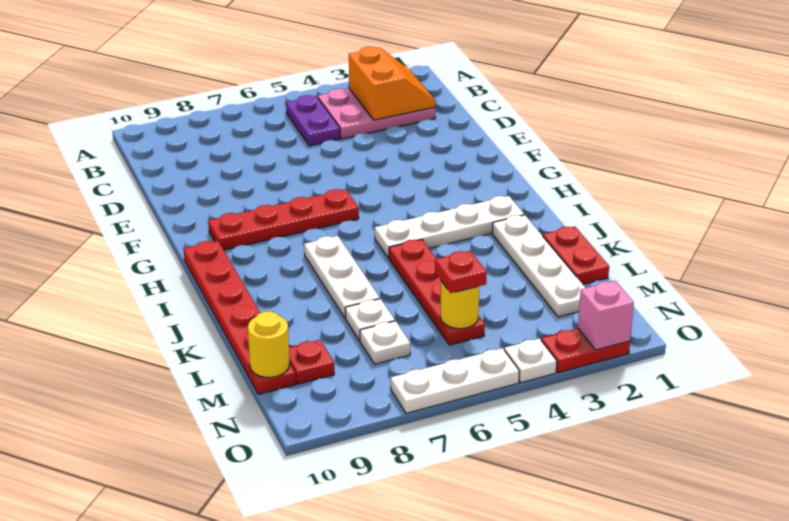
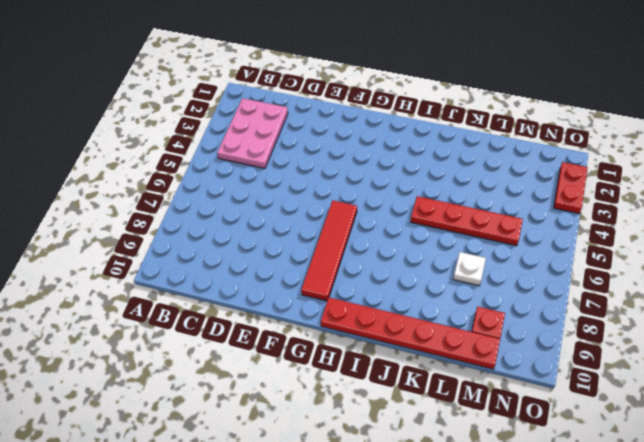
red tile G6:G9 level 1 -> red plate G6:G9 level 1
none -> purple plate B5:C5 level 1
none -> white plate I2:I5 level 1
none -> white plate I7:K7 level 1

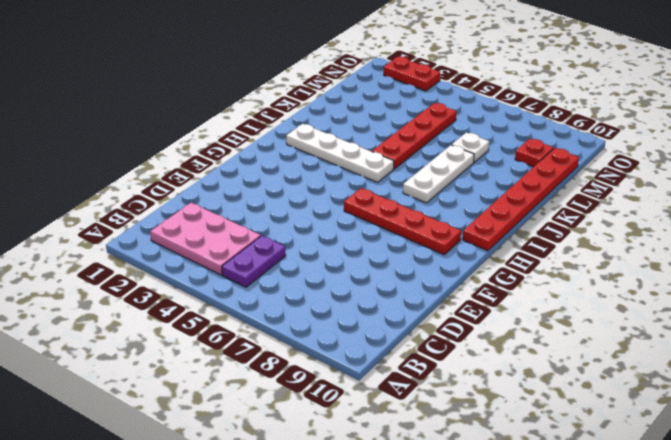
none -> white plate J2:M2 level 1
none -> red plate K1:L1 level 1
none -> white plate M7 level 1

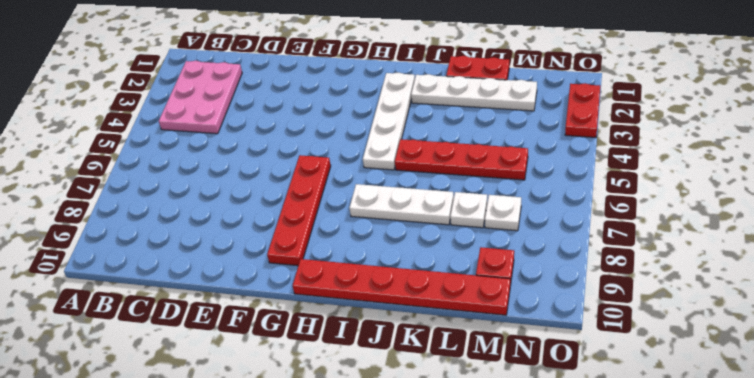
none -> purple plate B5:C5 level 1
none -> white plate O4 level 1
none -> white plate O5:O7 level 1

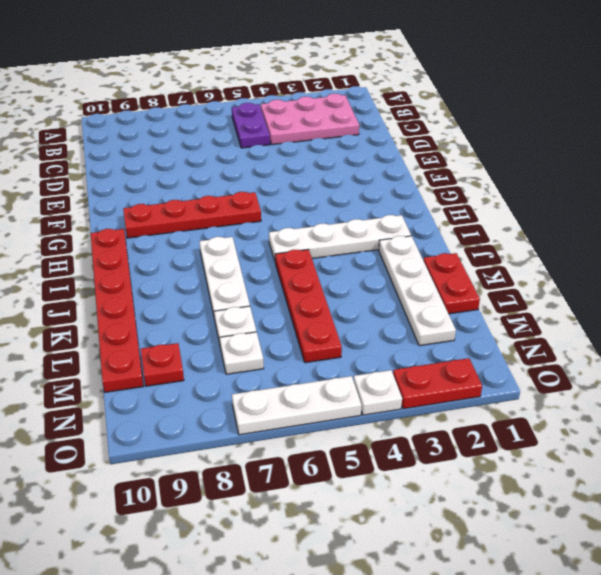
none -> orange slope B2:C3 level 2 top 3
none -> yellow round brick M5 level 2
none -> yellow round brick M10 level 2

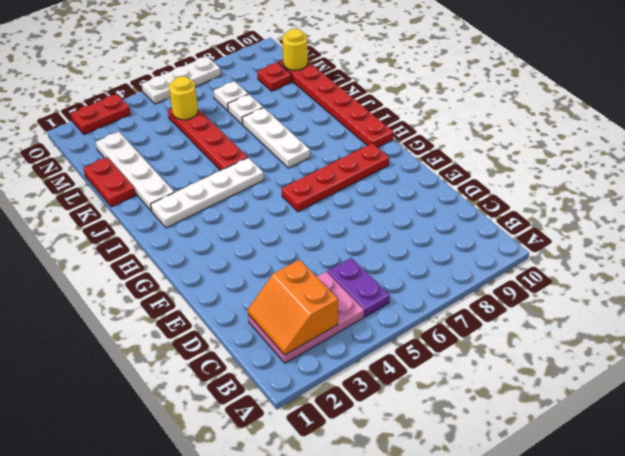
none -> white plate O4 level 1
none -> pink brick O2 level 2
none -> red plate M5 level 3

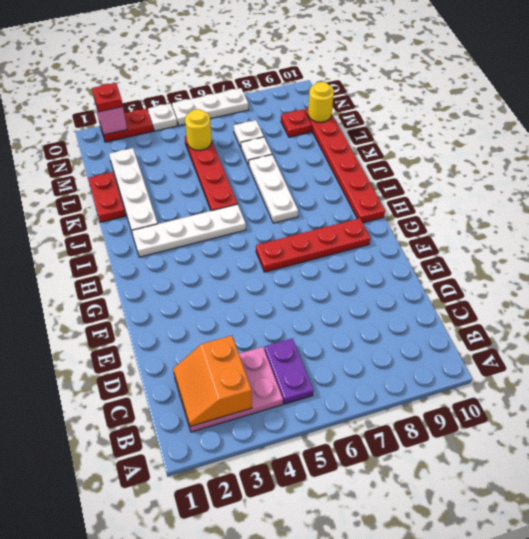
red plate O2 level 3 -> red plate M5 level 3

